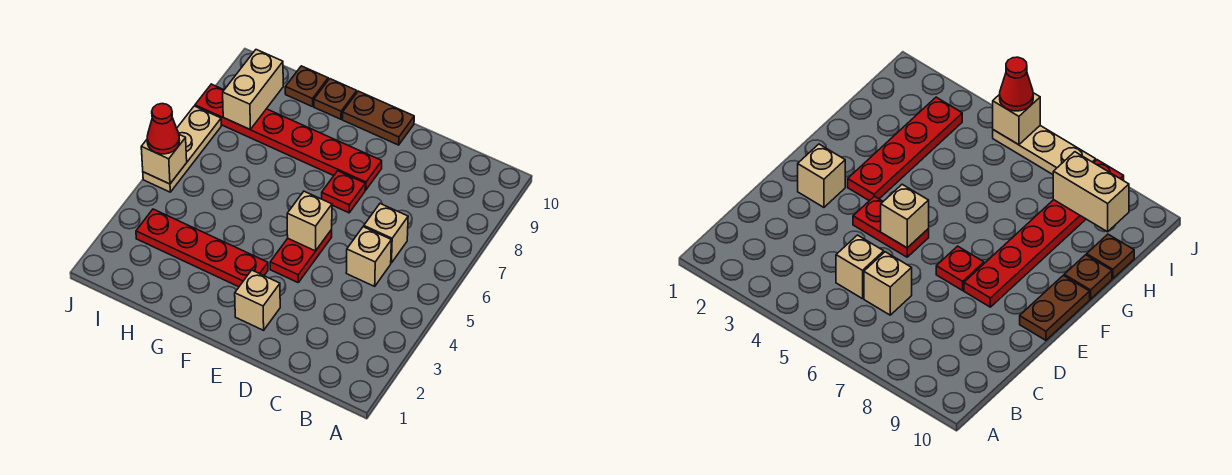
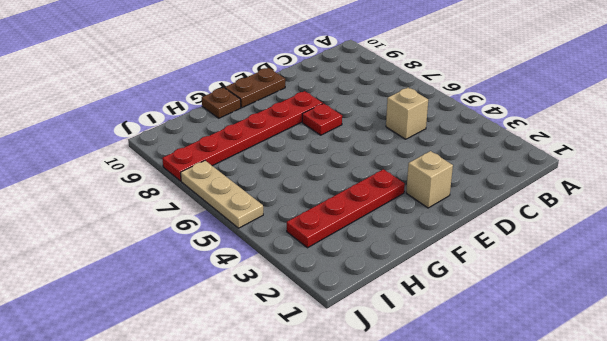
none -> tan brick C6 level 1
none -> red plate E4:E5 level 1
none -> brown plate H10 level 1

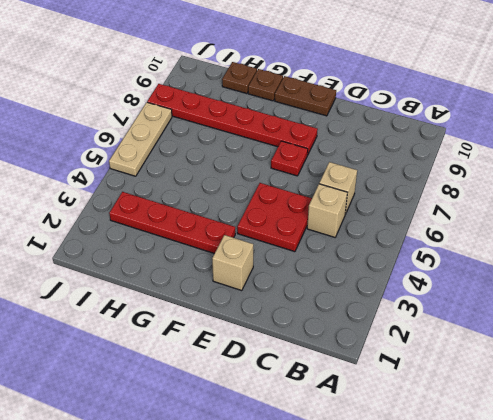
red plate D4:E5 level 1 -> red plate E4:E5 level 1
none -> tan brick E5 level 2
none -> tan brick I8:I9 level 2
none -> tan brick J5 level 2

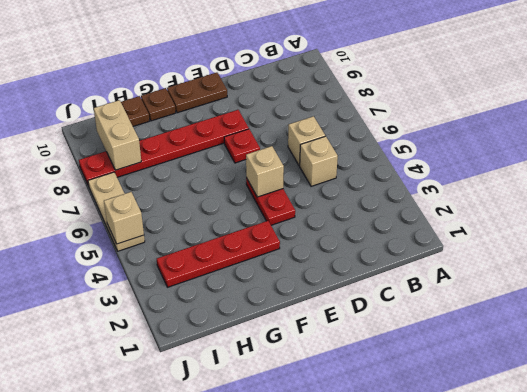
none -> tan brick E2 level 1
none -> red cone J5 level 3

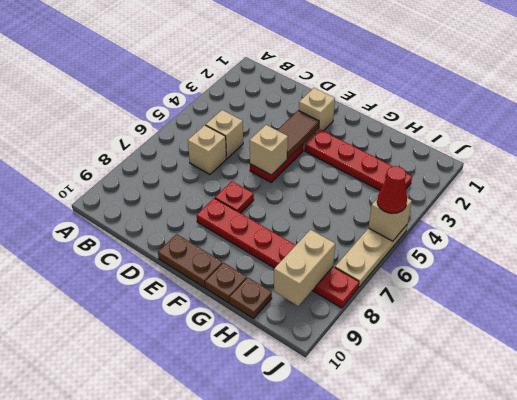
brown tile E3:E4 level 2 -> none

